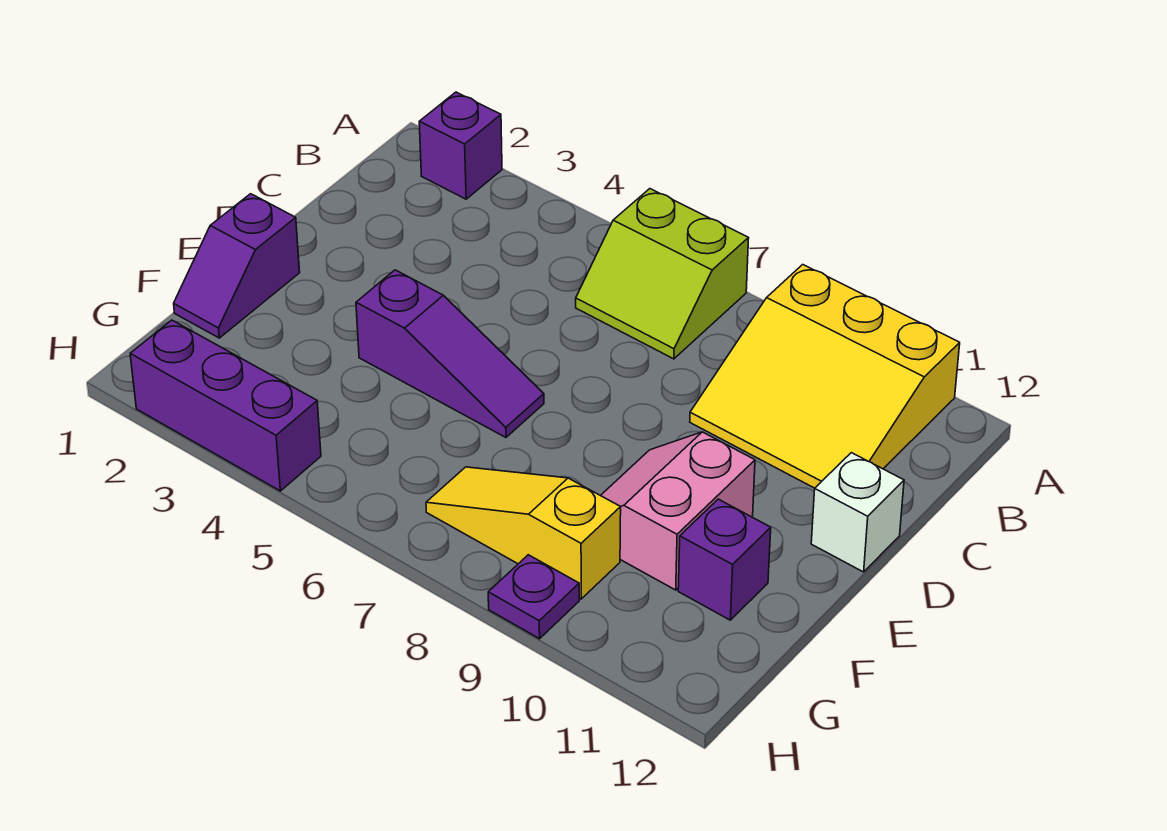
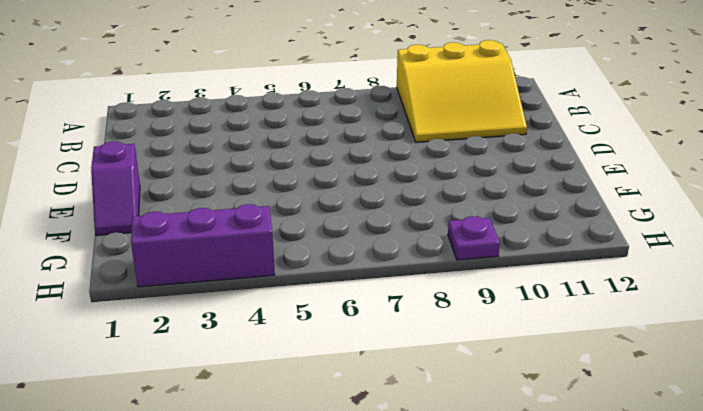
none -> purple brick A2 level 1
none -> lime slope A6:B7 level 1 top A

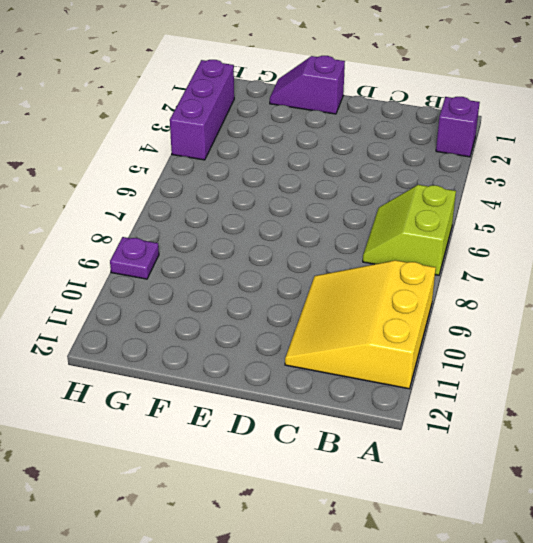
none -> white brick D12 level 1
none -> purple slope E4:E6 level 1 top 4

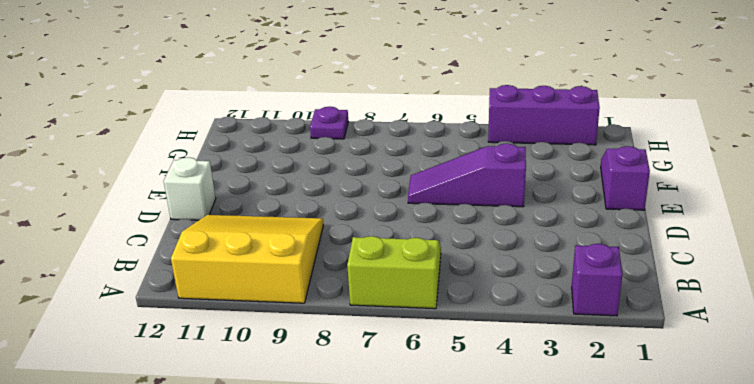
none -> pink slope E9:F10 level 1 top 10
none -> purple brick F11 level 1

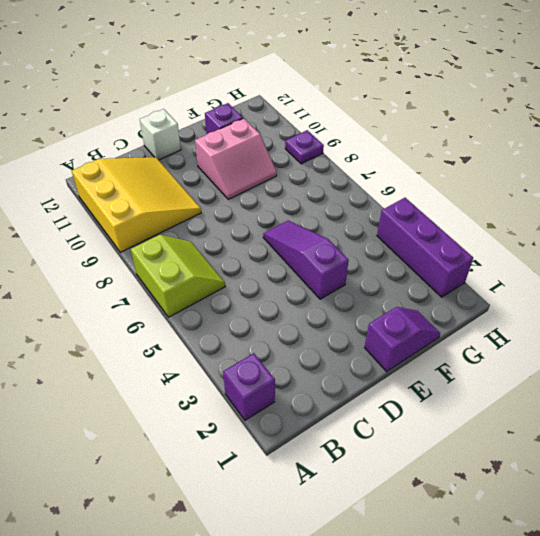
none -> yellow slope G7:G9 level 1 top 9

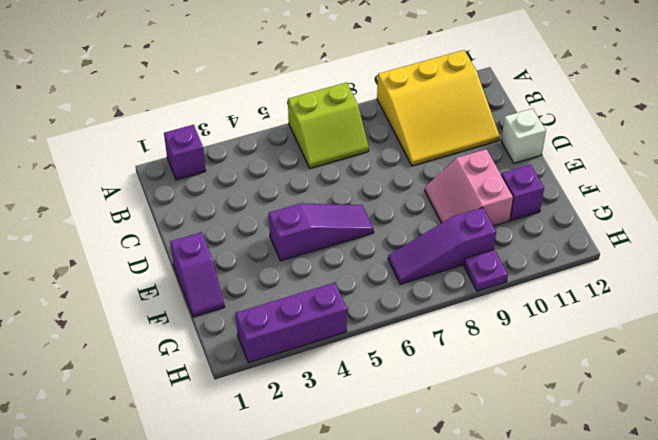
purple slope G7:G9 level 1 top 9 -> yellow slope G7:G9 level 1 top 9

